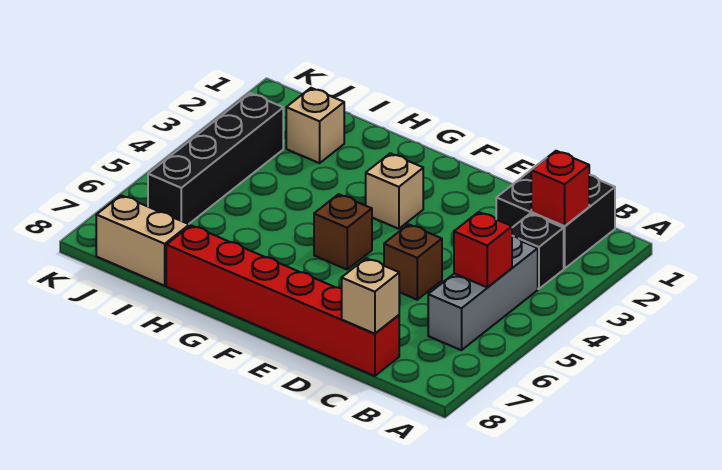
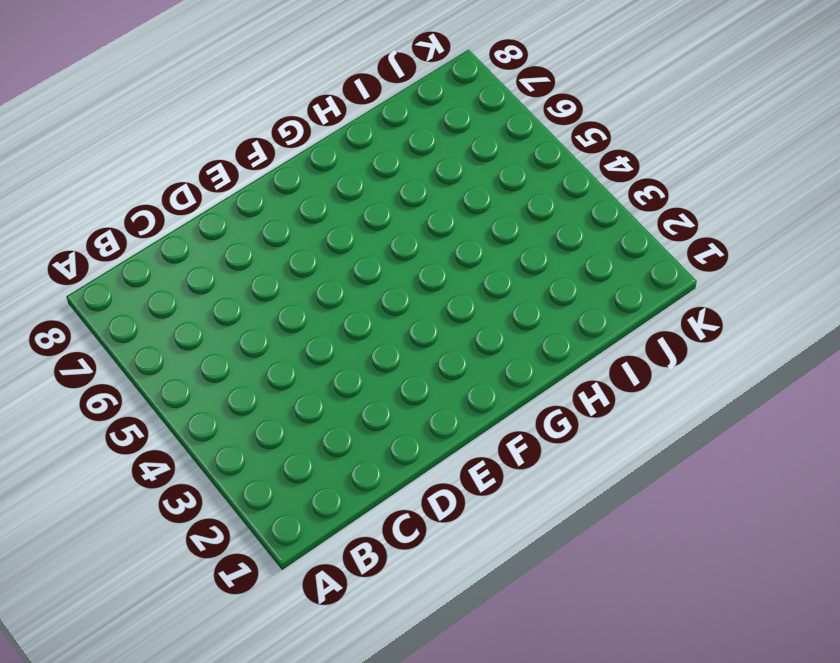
none -> black brick B1:C2 level 1
none -> black brick B3 level 1
none -> grey brick B4:B6 level 1

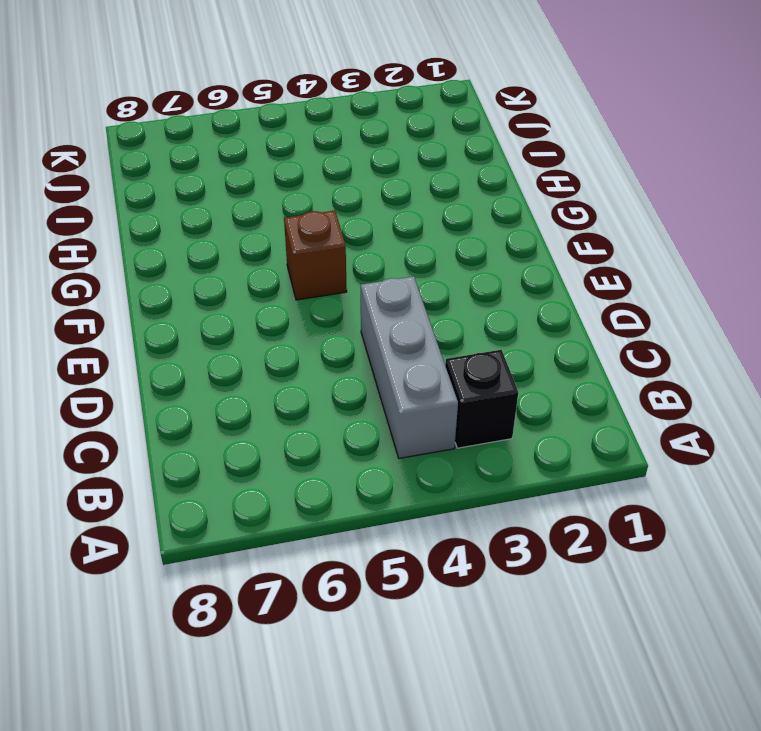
grey brick B4:D4 level 1 -> grey brick B4:B6 level 1
none -> black brick B1:C2 level 1
none -> red brick C8:H8 level 1
none -> brown brick D5 level 1

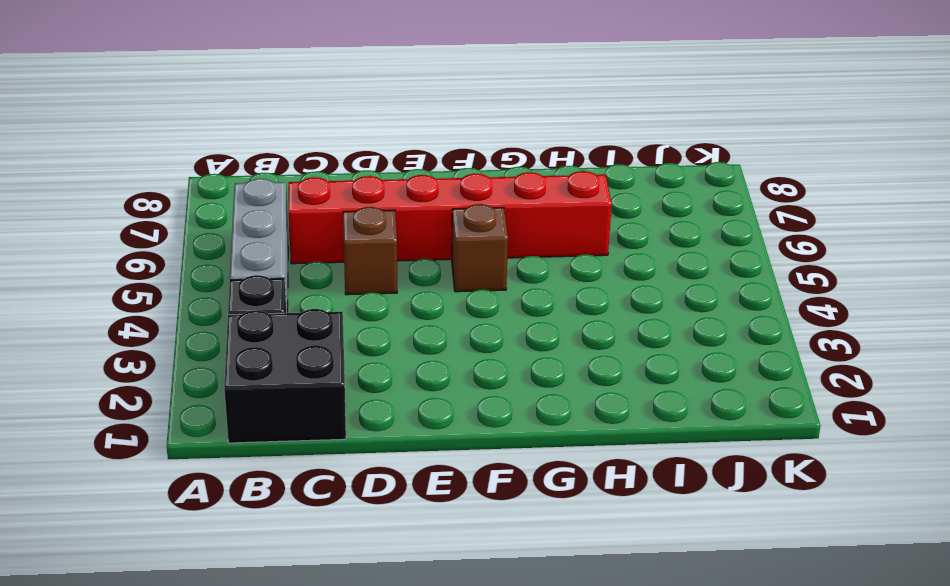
red brick C6:H6 level 1 -> red brick C8:H8 level 1
none -> tan brick F3 level 1
none -> tan brick I2 level 1
none -> tan brick I8:J8 level 1

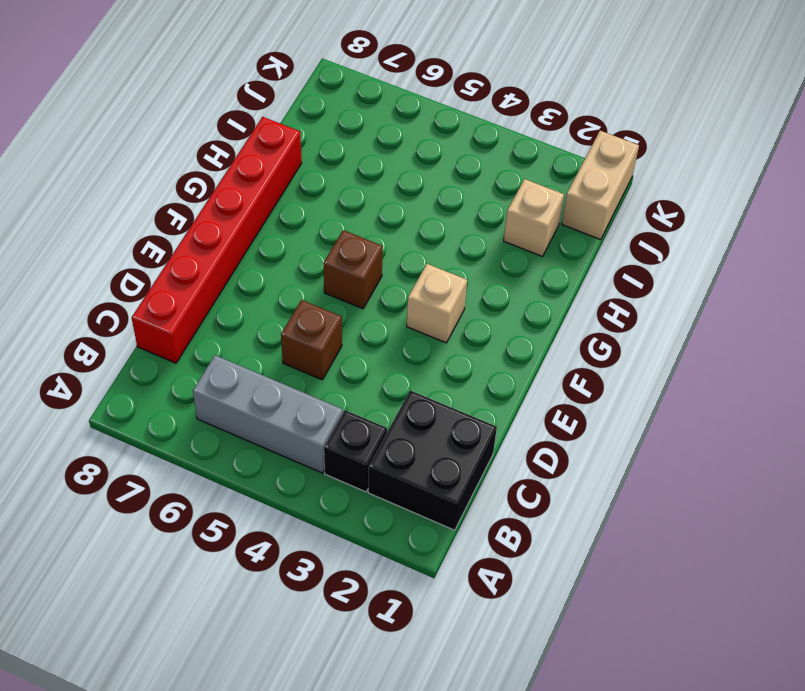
tan brick J1:K1 level 1 -> tan brick I8:J8 level 1
none -> black brick J3:J6 level 1
none -> red brick B2 level 2
none -> red brick B5 level 2

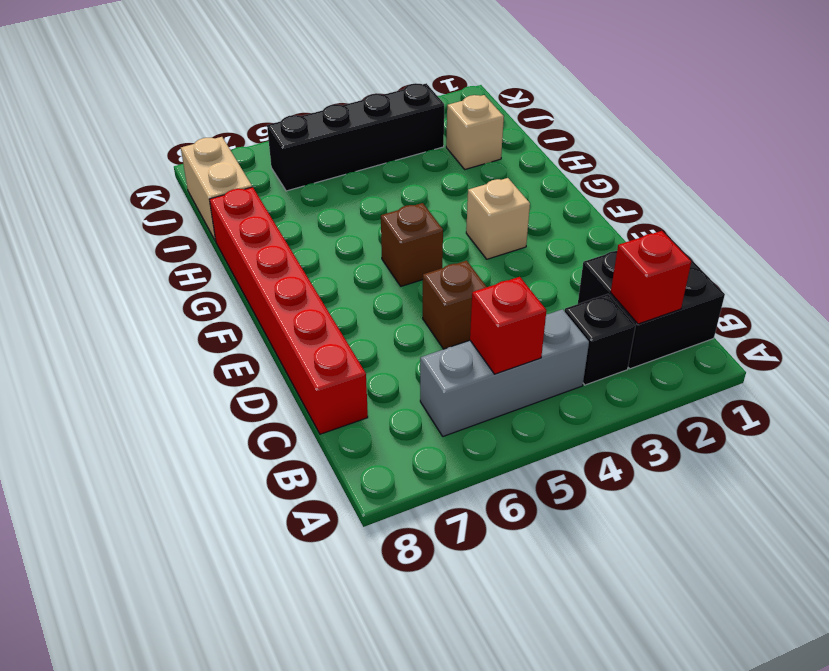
none -> tan brick C8 level 2

